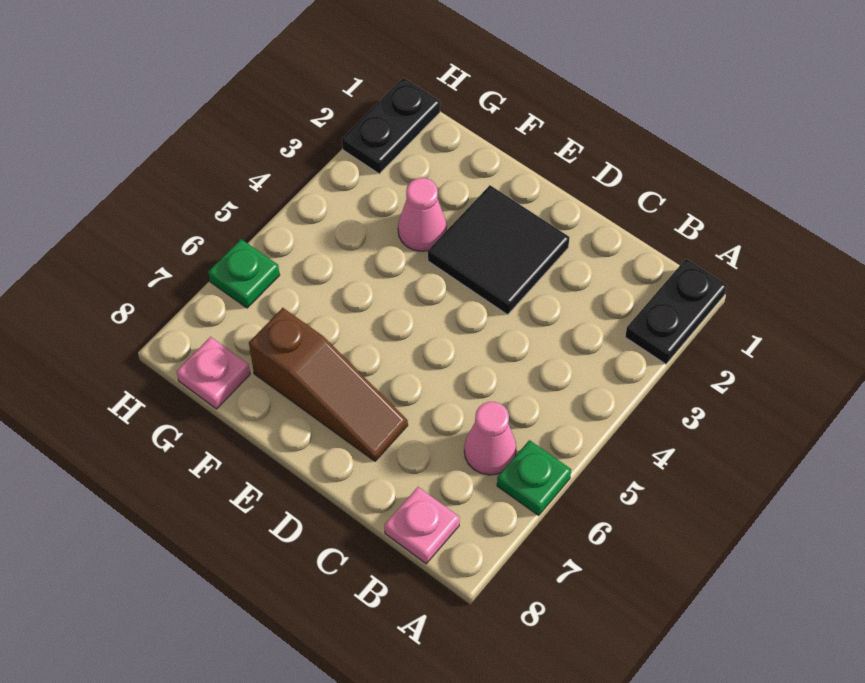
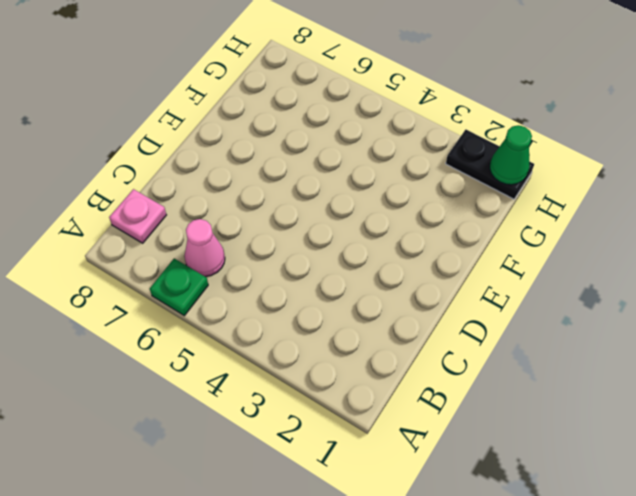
green cone H1 level 2 -> none
none -> black plate A1:A2 level 1
none -> black tile D2:E3 level 1

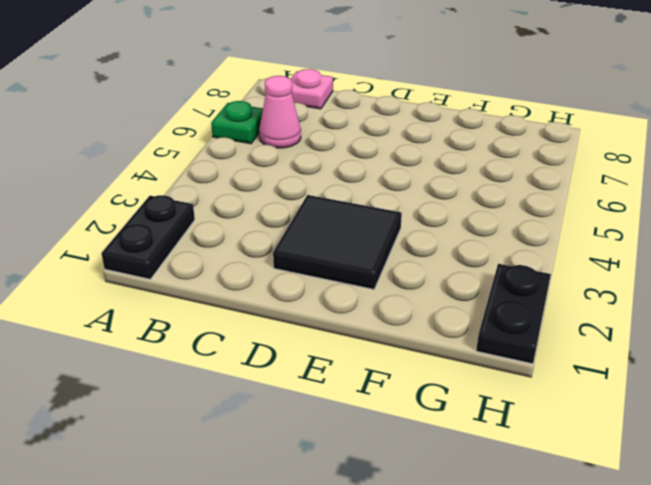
none -> brown slope D7:F7 level 1 top F
none -> pink cone F3 level 1

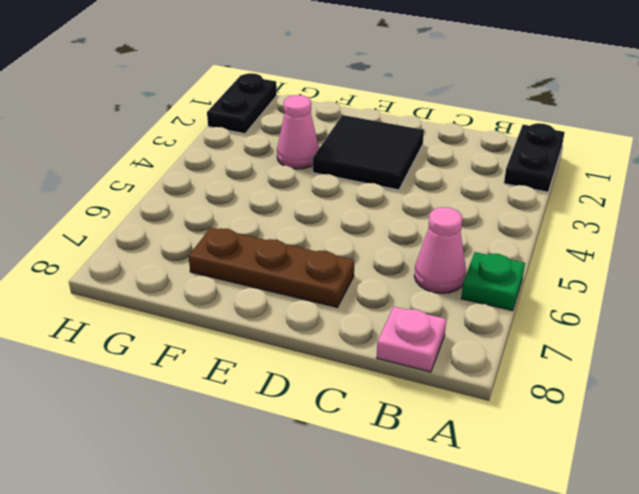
brown plate D7:F7 level 1 -> brown slope D7:F7 level 1 top F
none -> pink plate G8 level 1
none -> green plate H6 level 1

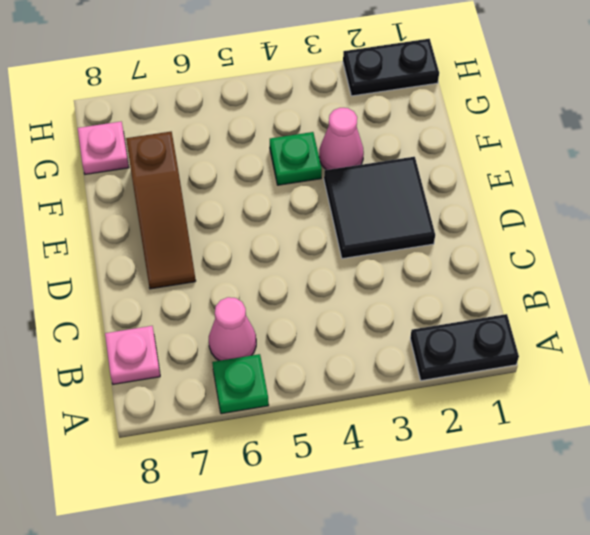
green plate F4 level 1 -> green plate H6 level 1

